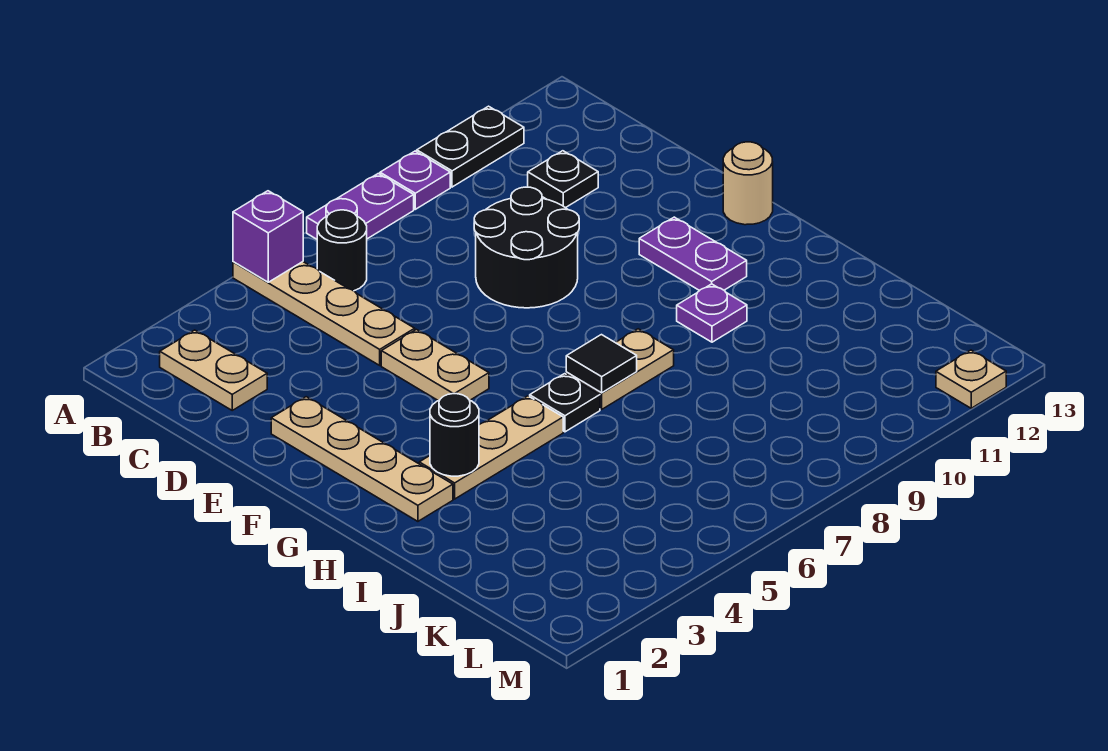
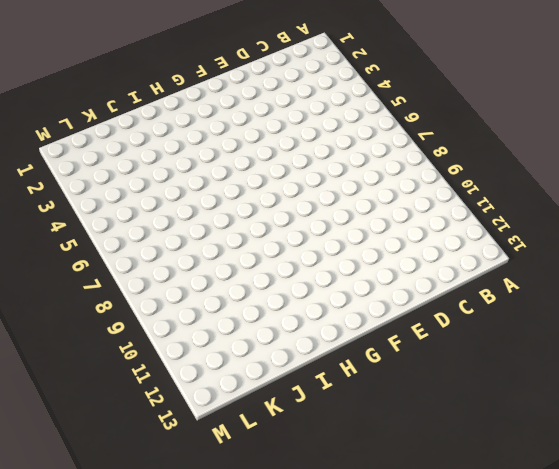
none -> tan plate A5:D5 level 1
none -> purple plate A7:A8 level 1
none -> purple plate A9 level 1

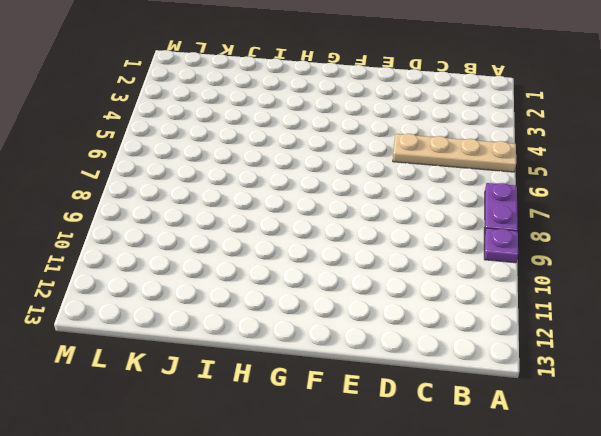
none -> black plate A10:A11 level 1
none -> tan plate B2:C2 level 1
none -> black round brick B6 level 1

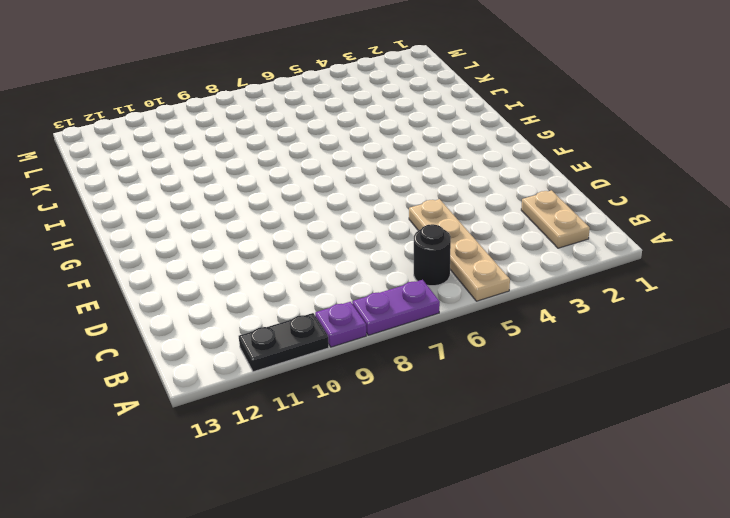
none -> black plate C11 level 1
none -> black round brick D8:E9 level 1
none -> tan plate E2:H2 level 1

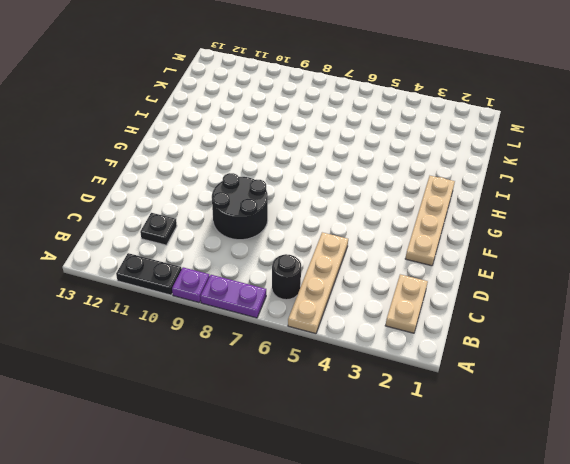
none -> tan plate E5:F5 level 1
none -> purple plate F11:G11 level 1
none -> tan round brick F13 level 1

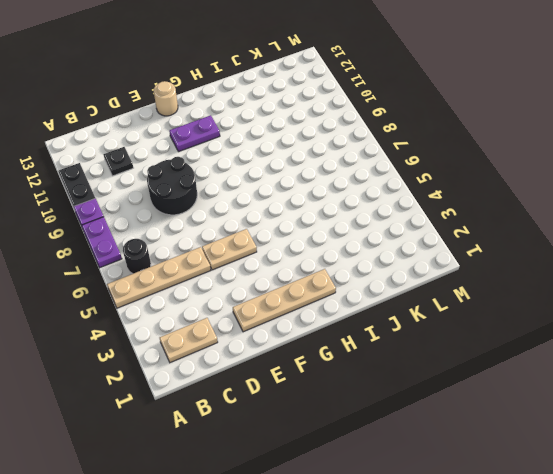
none -> tan plate H3:H5 level 1
none -> black plate H6 level 1
none -> tan plate H7:H8 level 1

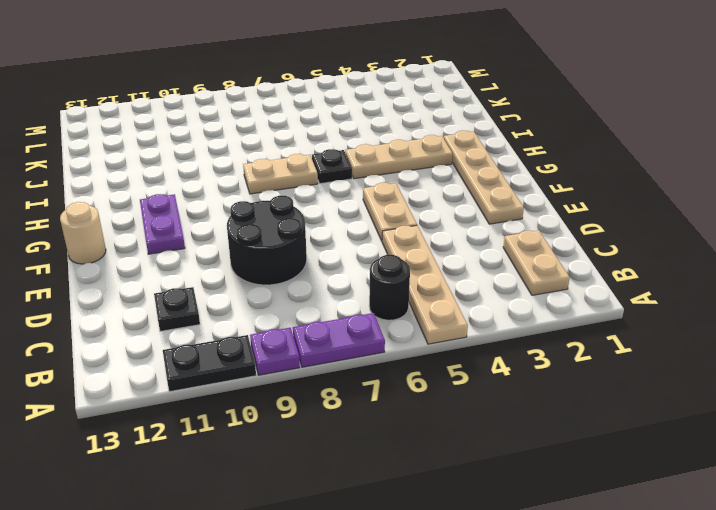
none -> purple plate H10 level 1
none -> tan plate M12 level 1
none -> purple brick A5 level 2

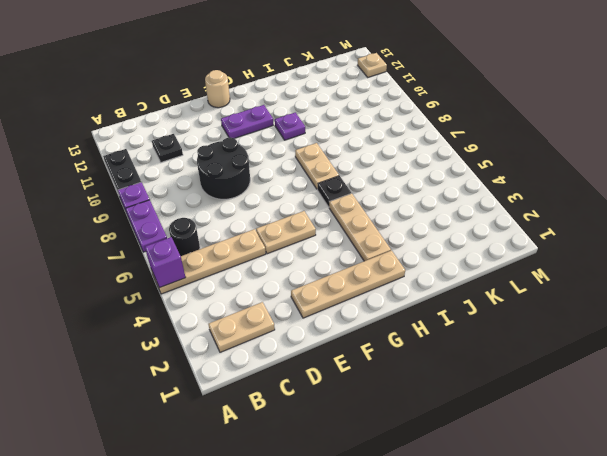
none -> black round brick H3 level 2
none -> black tile H7 level 2

